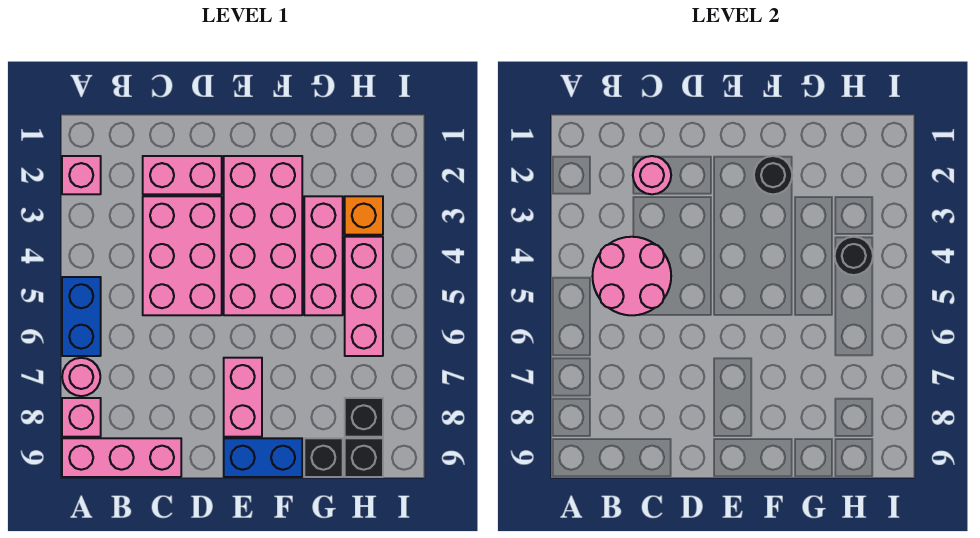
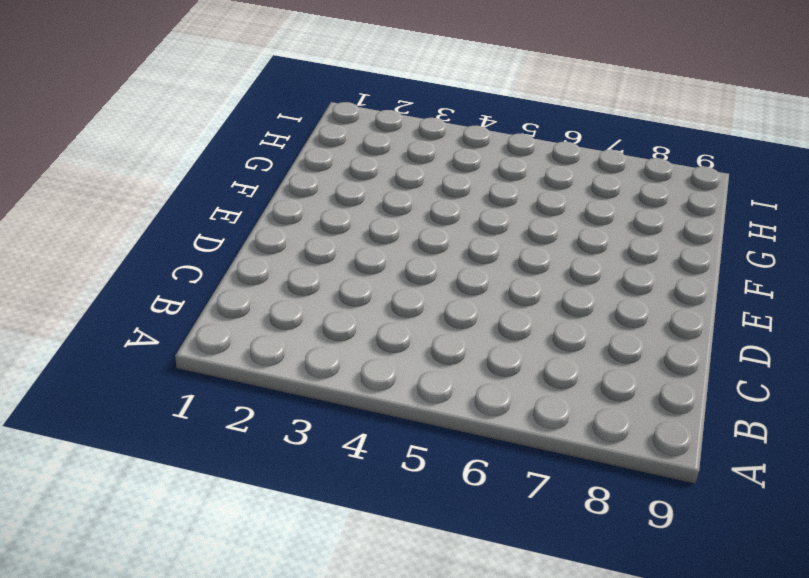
none -> pink brick A2 level 1
none -> blue brick A5:A6 level 1
none -> pink round brick A7 level 1

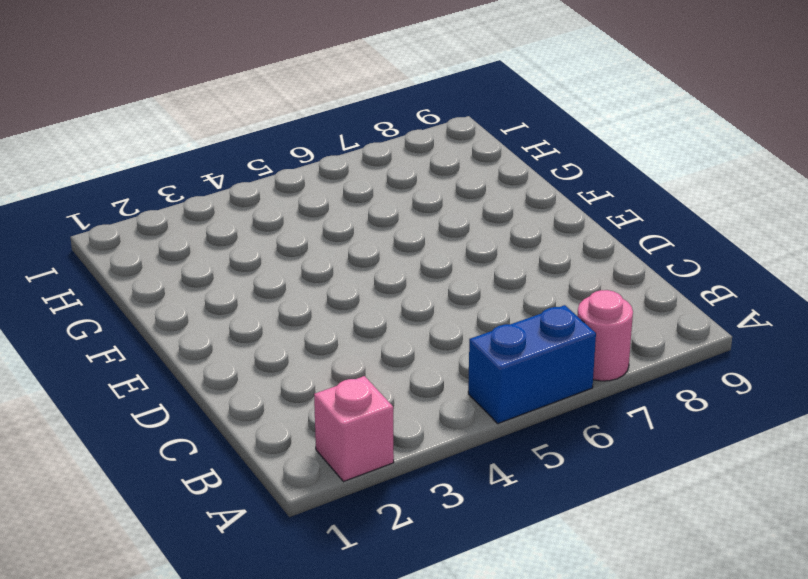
none -> pink brick A8 level 1
none -> pink brick A9:C9 level 1
none -> pink brick C2:D2 level 1

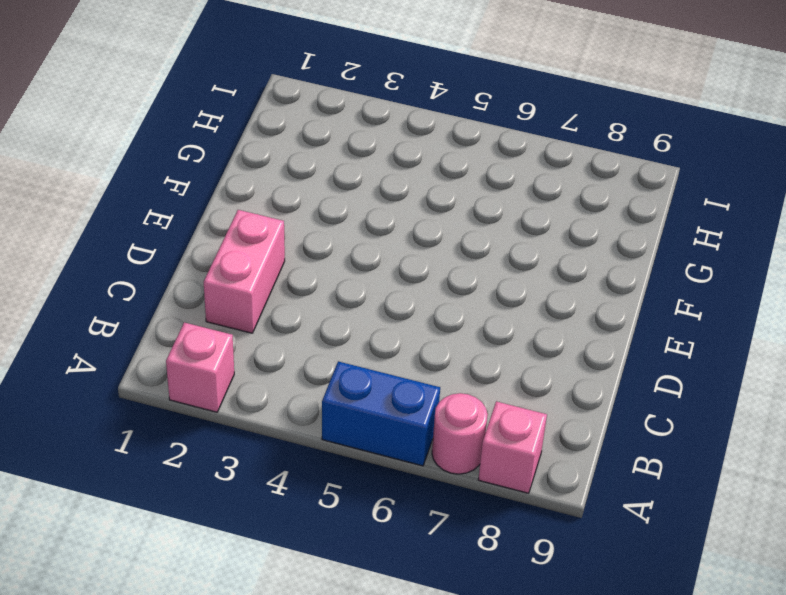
none -> pink brick A9:C9 level 1
none -> pink brick C3:D5 level 1
none -> pink brick E2:F5 level 1

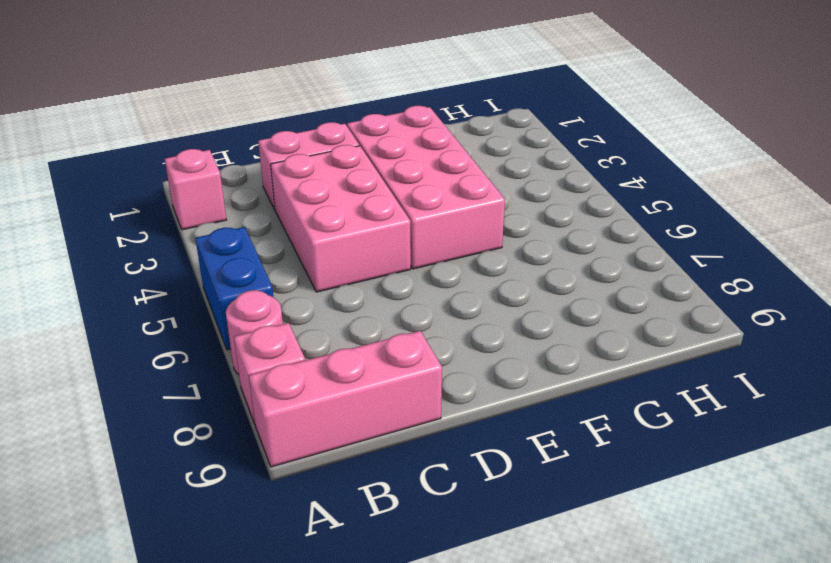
none -> pink brick E7:E8 level 1
none -> blue brick E9:F9 level 1
none -> pink brick G3:G5 level 1

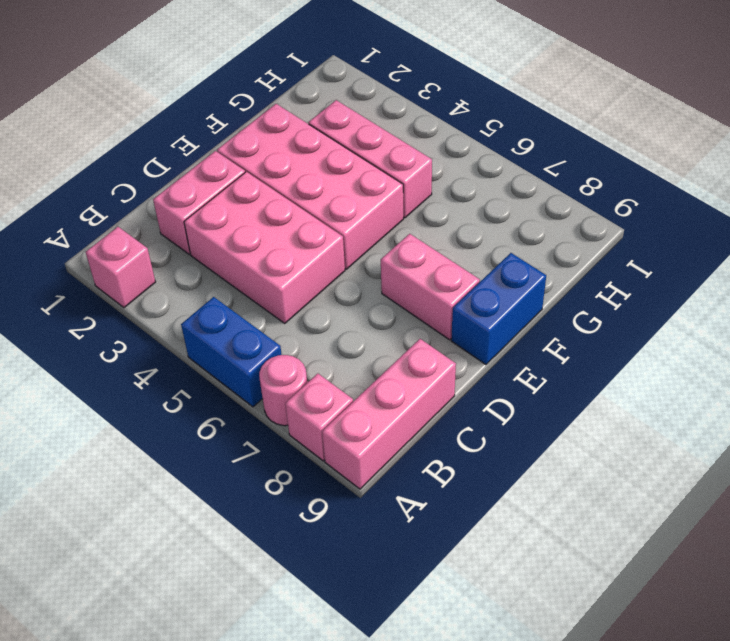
none -> black brick G9 level 1
none -> orange brick H3 level 1
none -> pink brick H4:H6 level 1

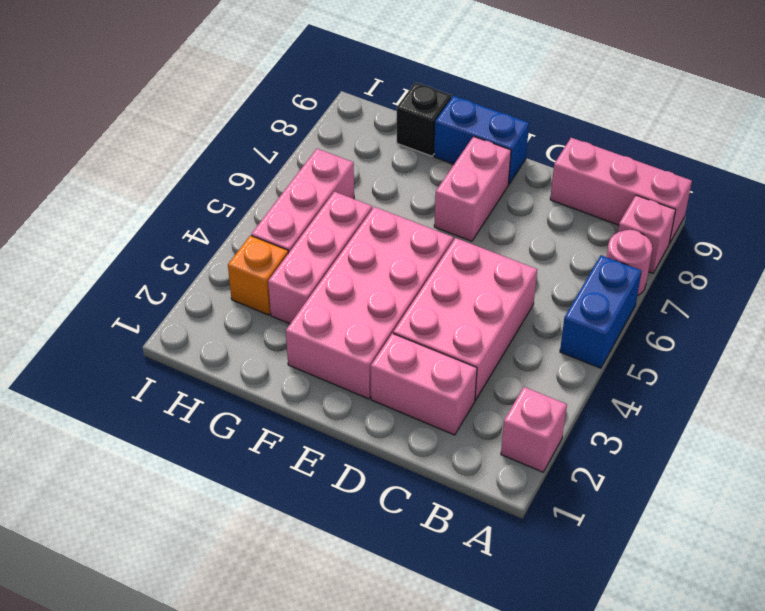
none -> black brick H8 level 1
none -> black brick H9 level 1
none -> pink round brick B4:C5 level 2

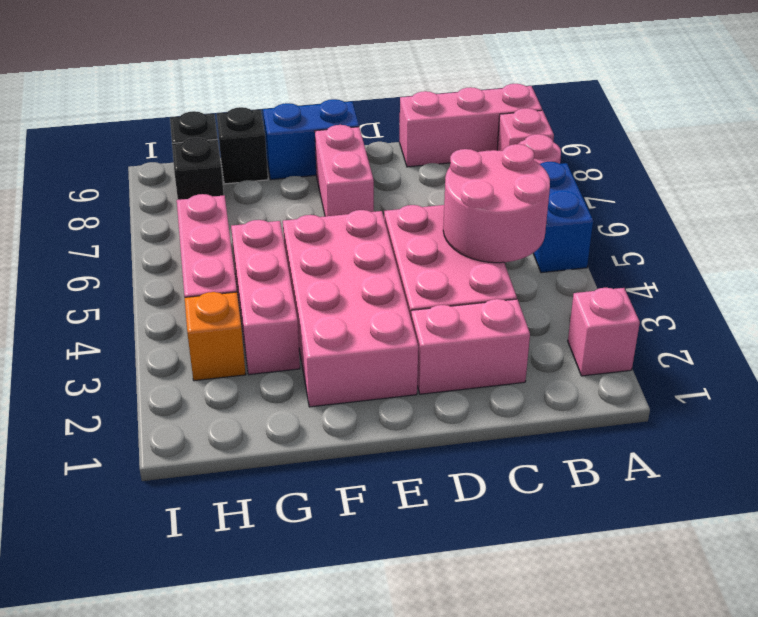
none -> pink round brick C2 level 2
none -> black round brick F2 level 2
none -> black round brick H4 level 2

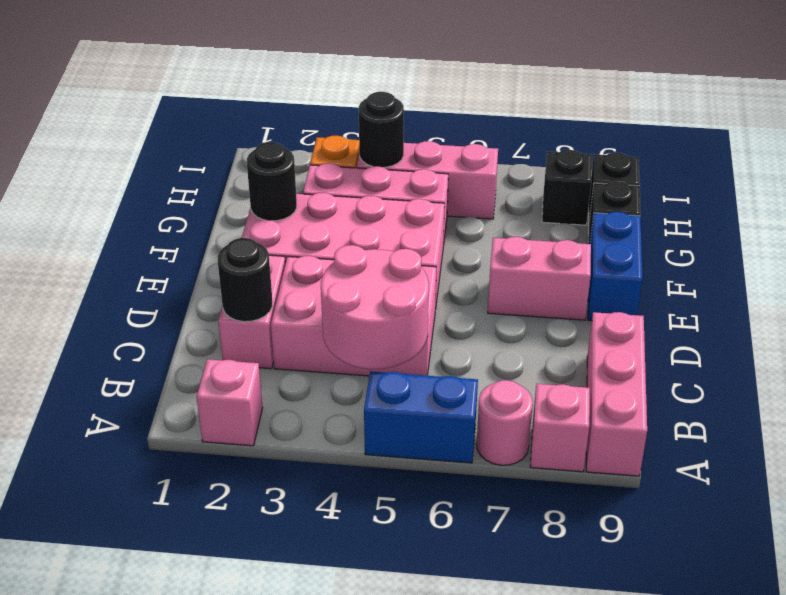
black round brick C2 level 2 -> pink round brick C2 level 2

